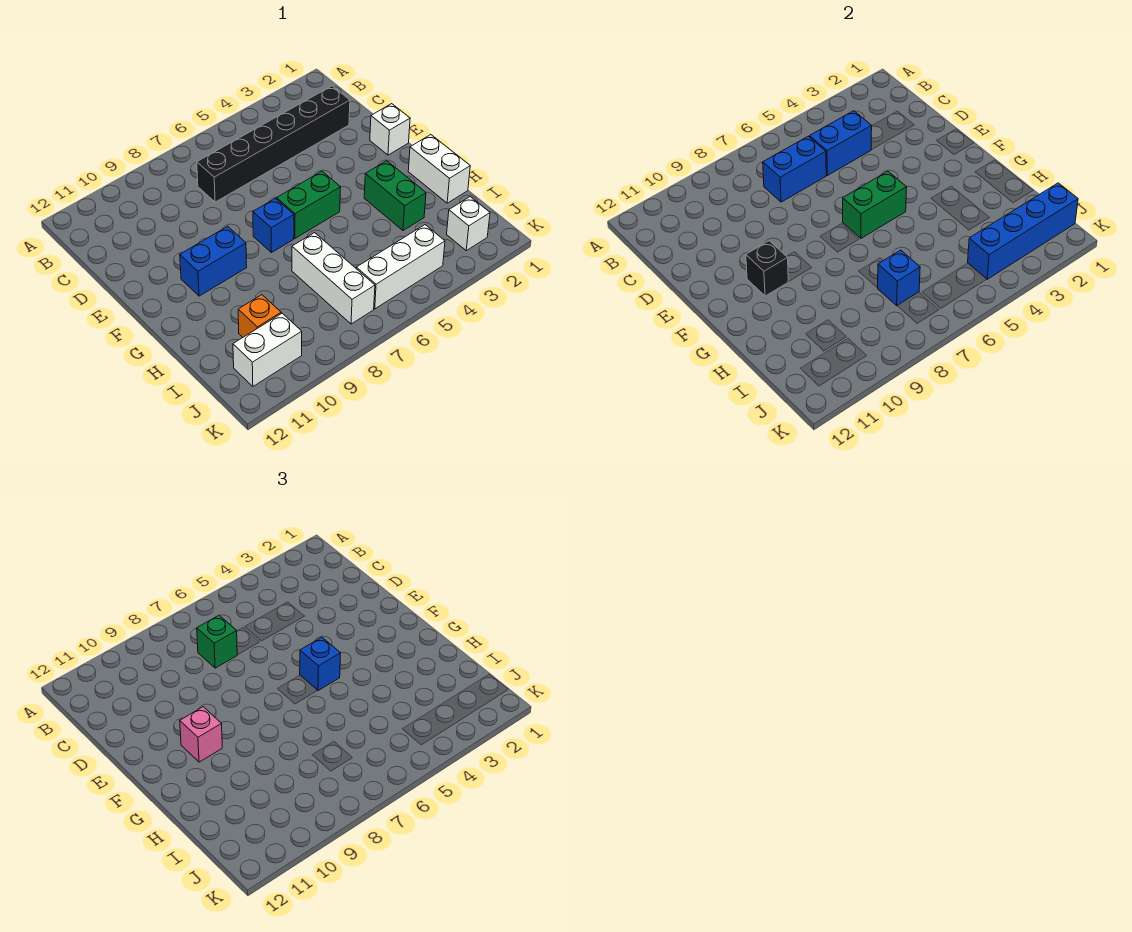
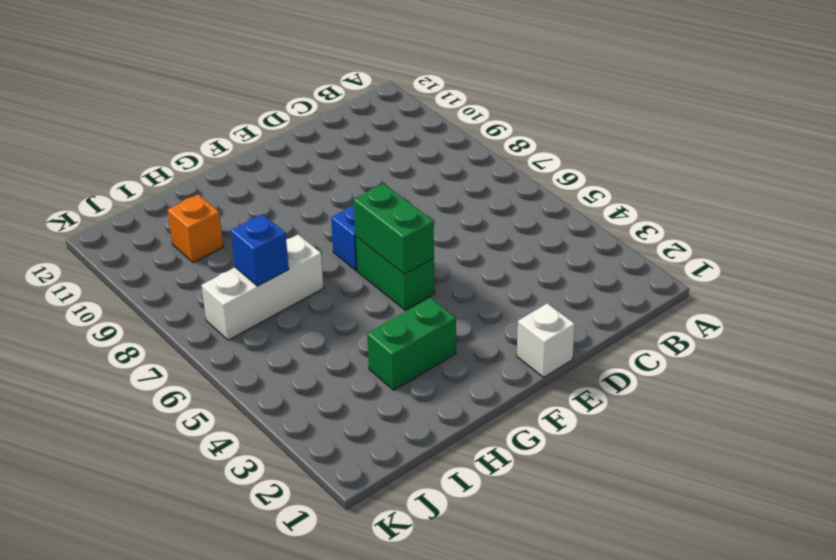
none -> black brick C2:C7 level 1
none -> blue brick F9:F10 level 1
none -> white brick G1:H1 level 1

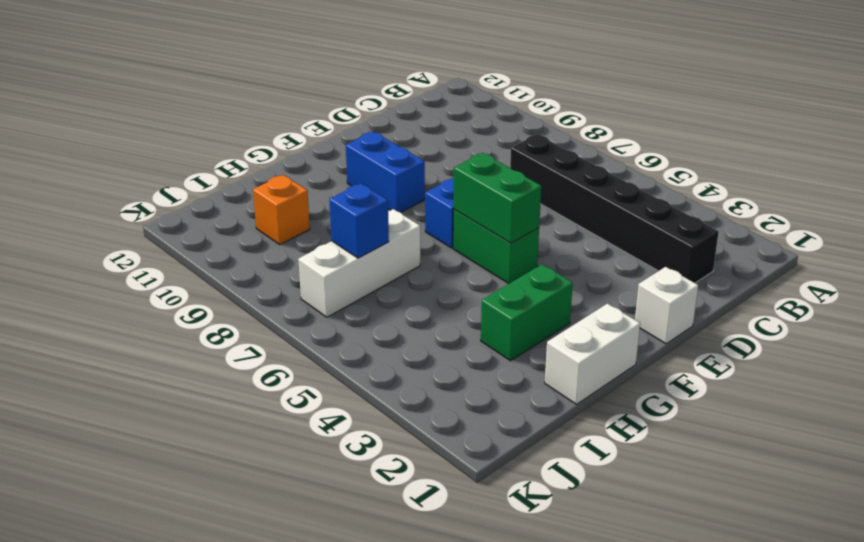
none -> white brick J2 level 1
none -> white brick J4:J6 level 1
none -> white brick J10:J11 level 1

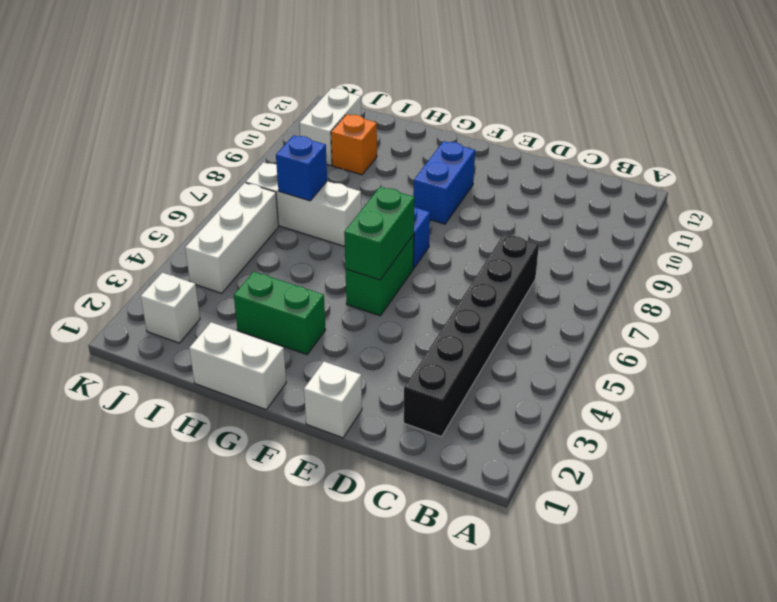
none -> blue brick C4:C5 level 2
none -> blue brick C6:C7 level 2
none -> black brick F10 level 2

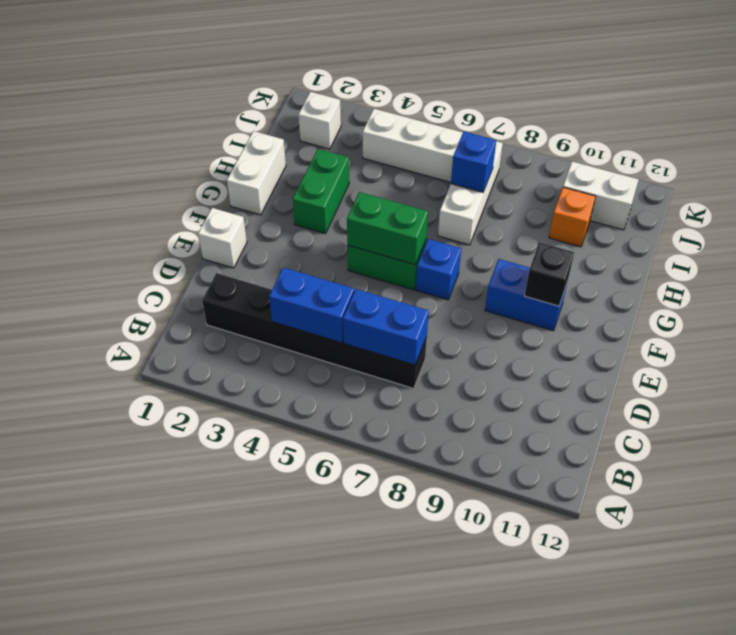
none -> blue brick J1:J4 level 2
none -> green brick C7 level 3
none -> blue brick F5 level 3

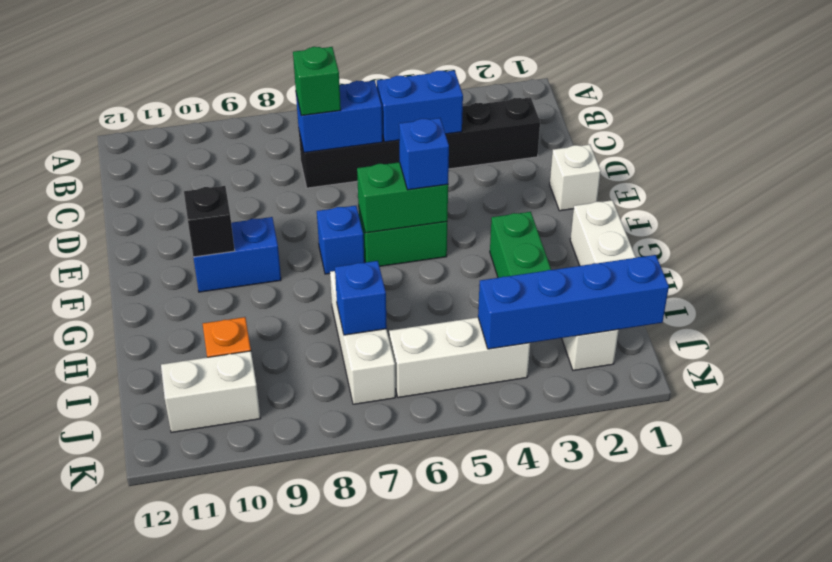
none -> pink brick F10 level 3

